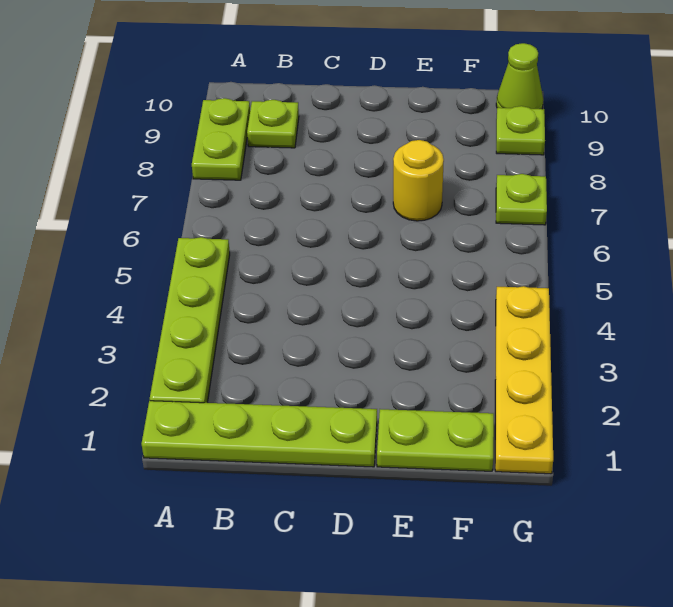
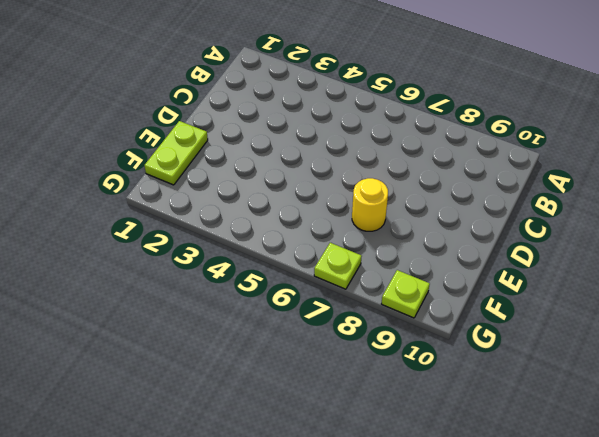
none -> lime plate A1:D1 level 1
none -> lime plate A2:A5 level 1

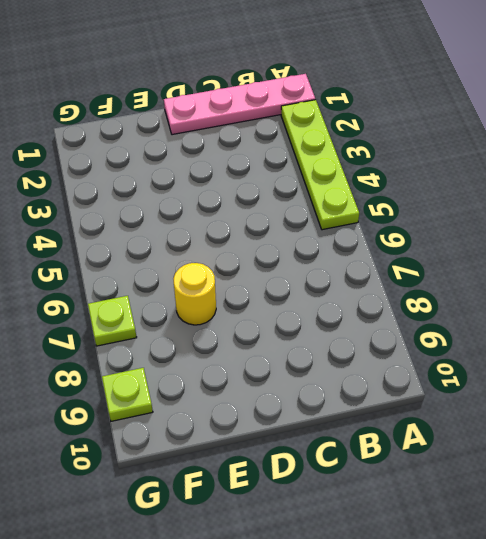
pink plate A1:D1 level 1 -> lime plate A1:D1 level 1
none -> lime plate A8:A9 level 1
none -> lime plate B9 level 1

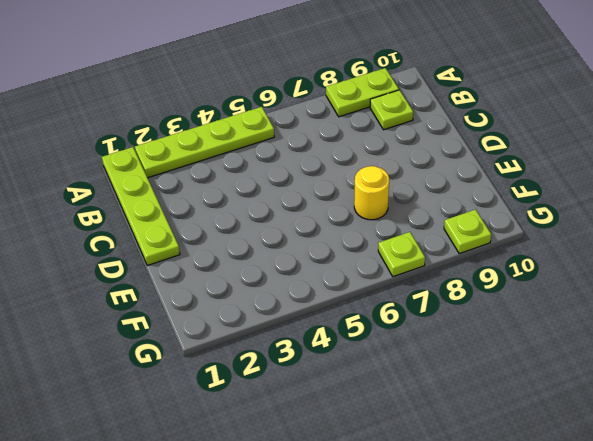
none -> lime plate E1:F1 level 1
none -> yellow plate G1:G4 level 1

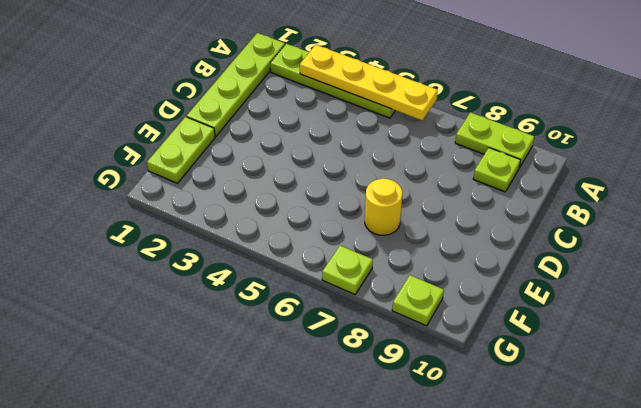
yellow plate A3:A6 level 2 -> yellow plate G1:G4 level 1
none -> lime cone G10 level 1

